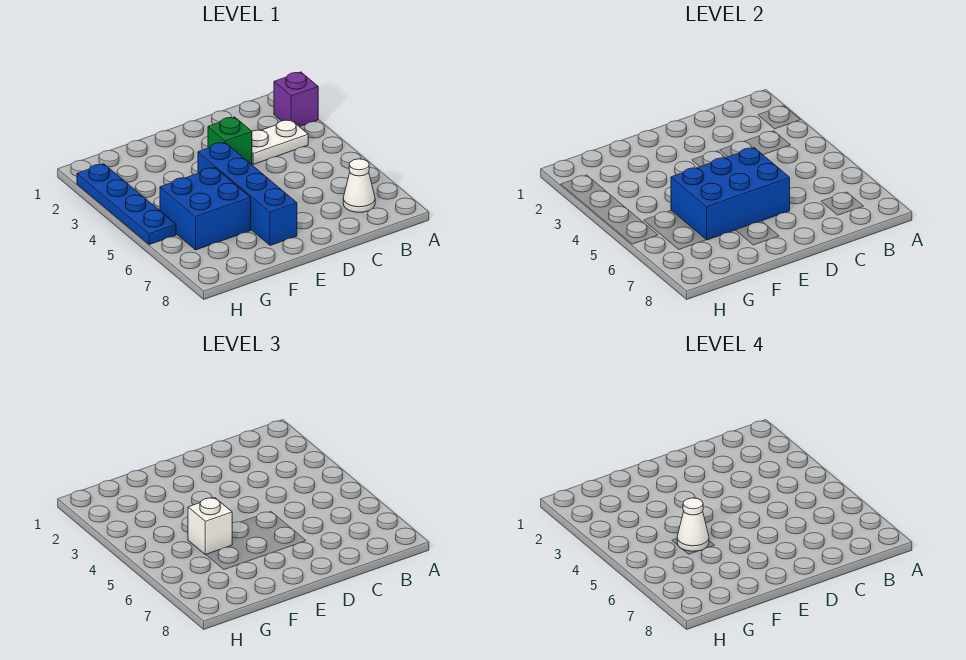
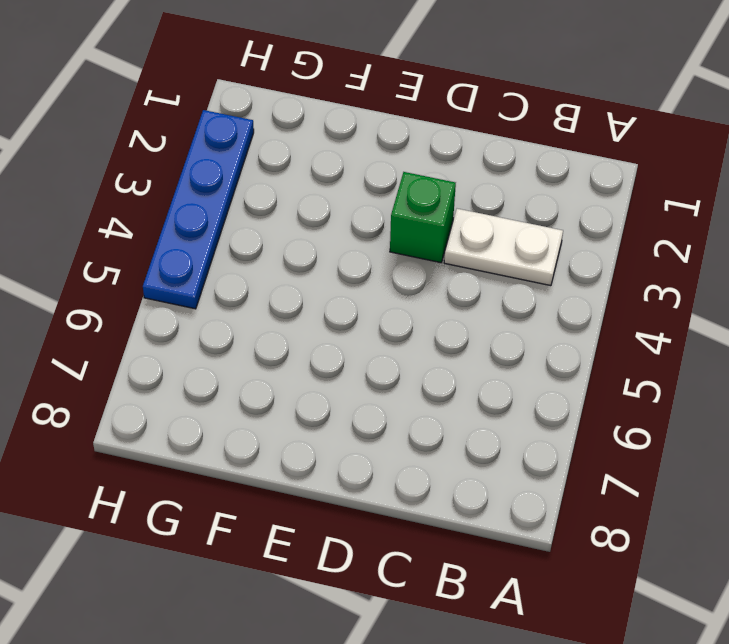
none -> purple brick A2 level 1
none -> white cone B7 level 1

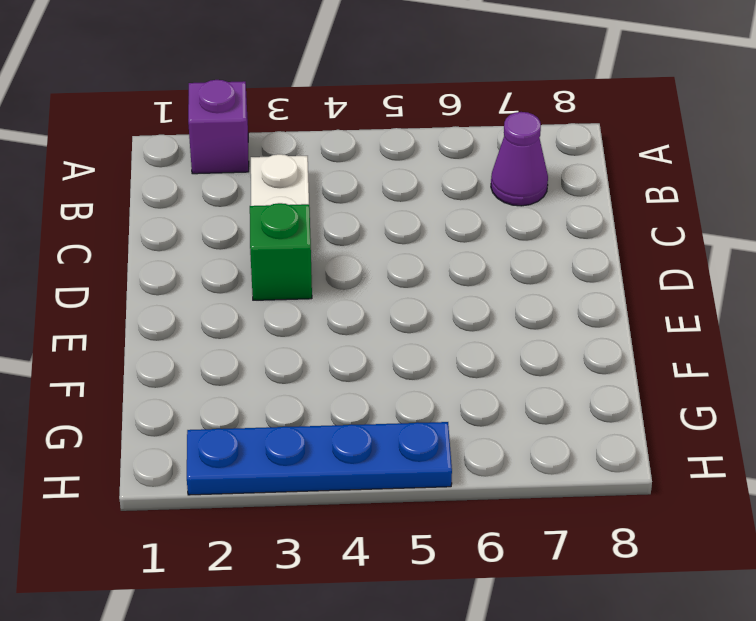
purple cone B7 level 1 -> white cone B7 level 1
none -> blue brick E4:E7 level 1
none -> blue brick F5:G6 level 1

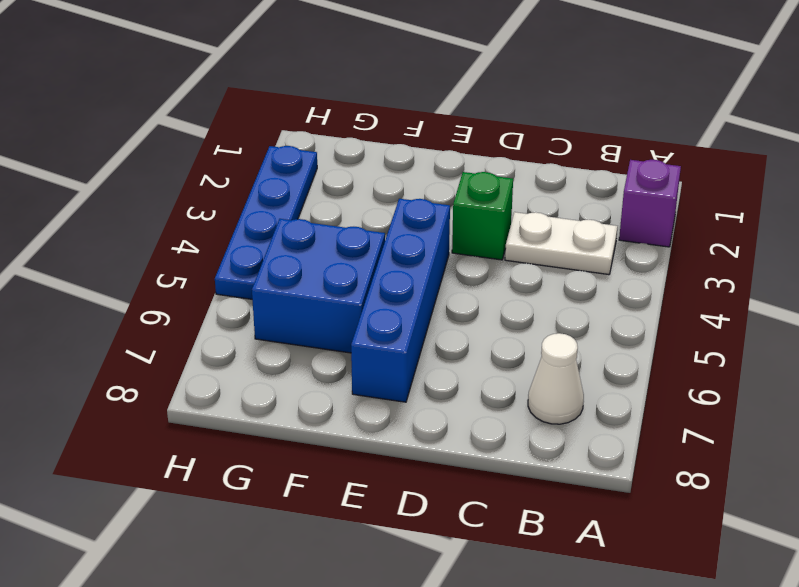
none -> blue brick D5:F6 level 2
none -> white brick F5 level 3

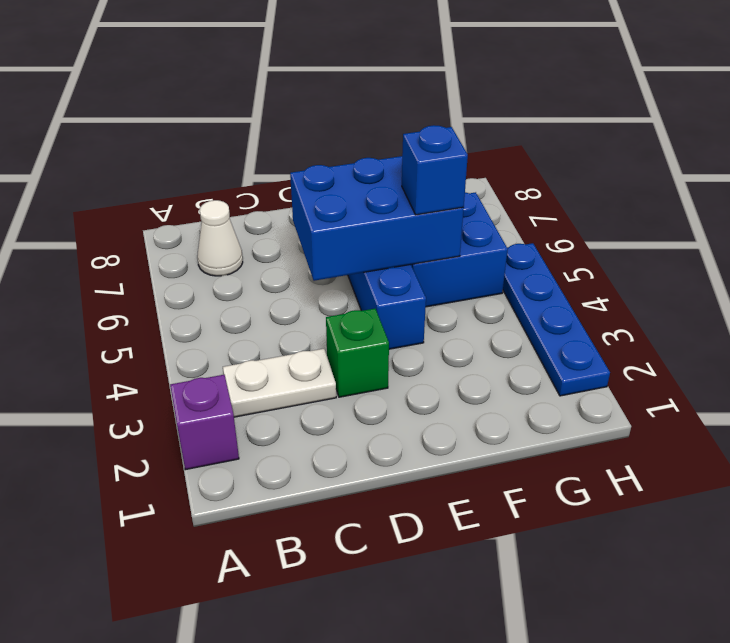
blue brick F5 level 3 -> white brick F5 level 3
none -> white cone F5 level 4

